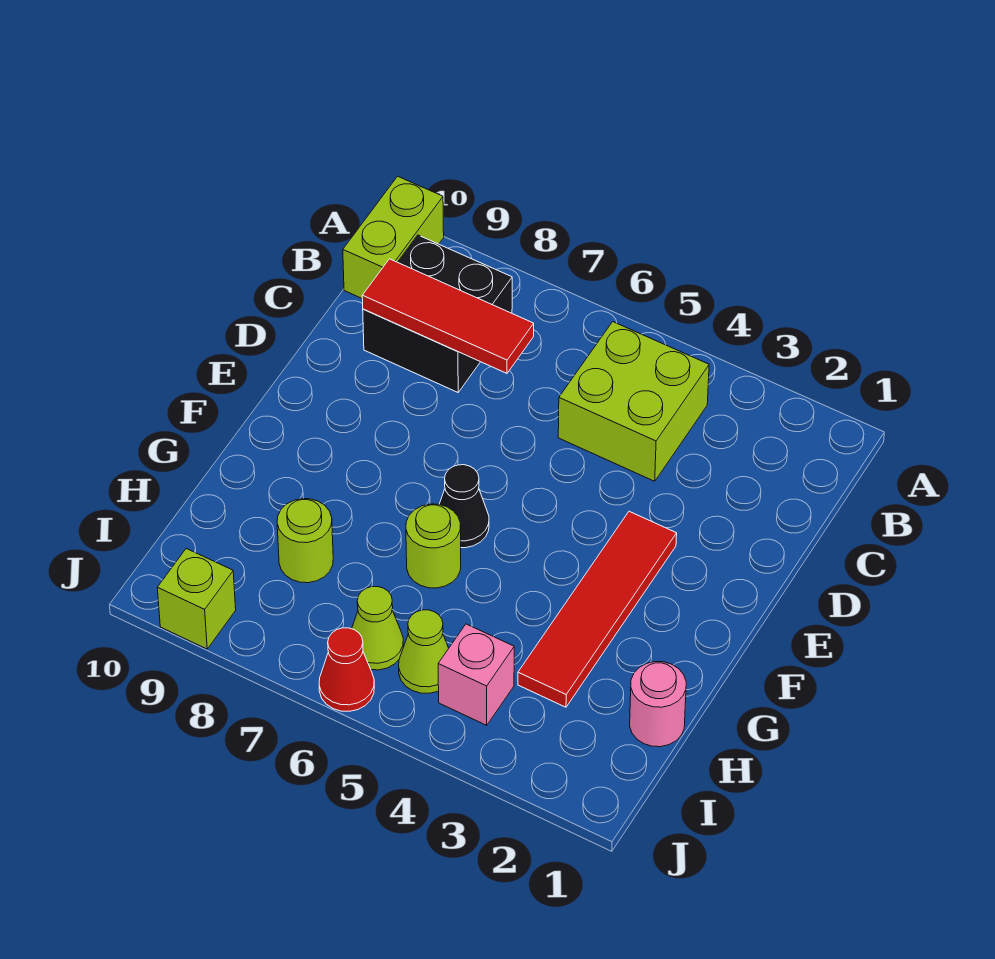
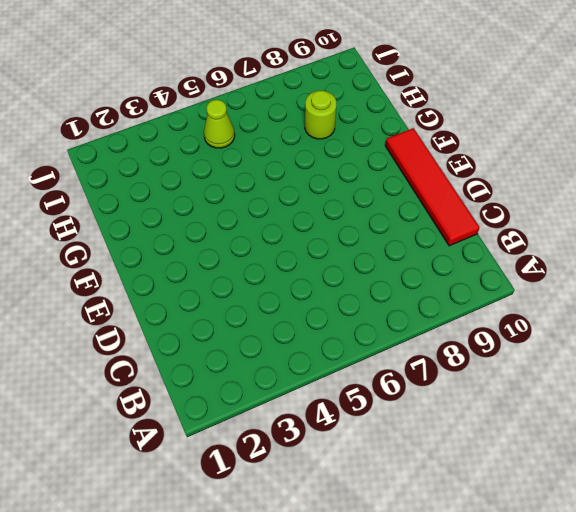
red tile C10:F10 level 1 -> red tile E3:H3 level 1
none -> lime brick A10:B10 level 1
none -> lime brick B4:C5 level 1
none -> black brick B8:C9 level 1

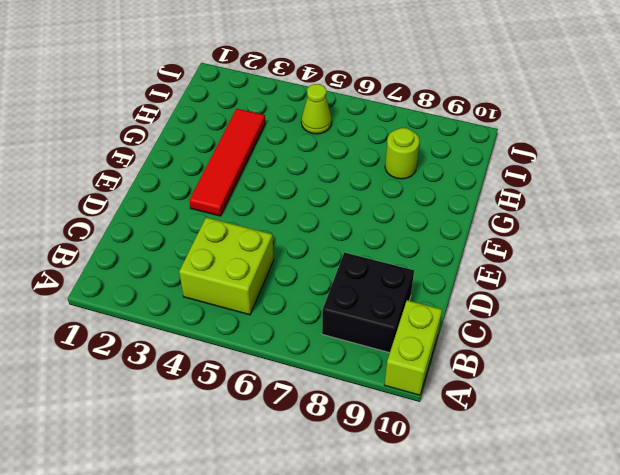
none -> black cone F6 level 1
none -> lime round brick G6 level 1
none -> pink round brick H1 level 1

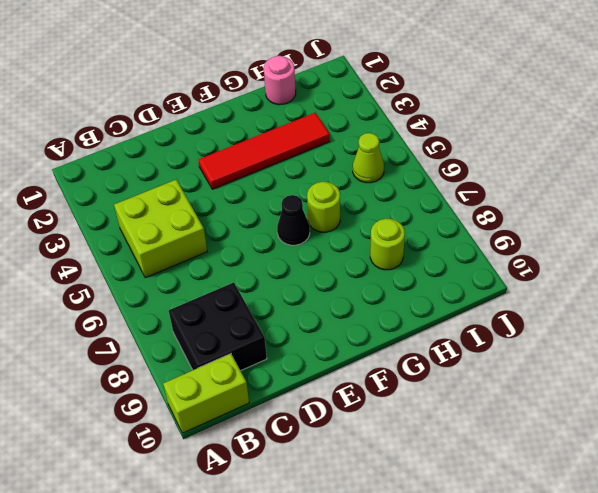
none -> pink brick I4 level 1
none -> lime cone I6 level 1
none -> red cone J6 level 1

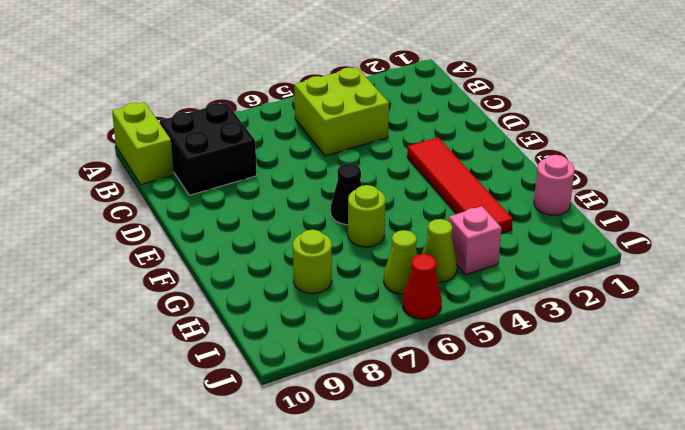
none -> lime brick J9 level 1
none -> red tile C7:C9 level 2

